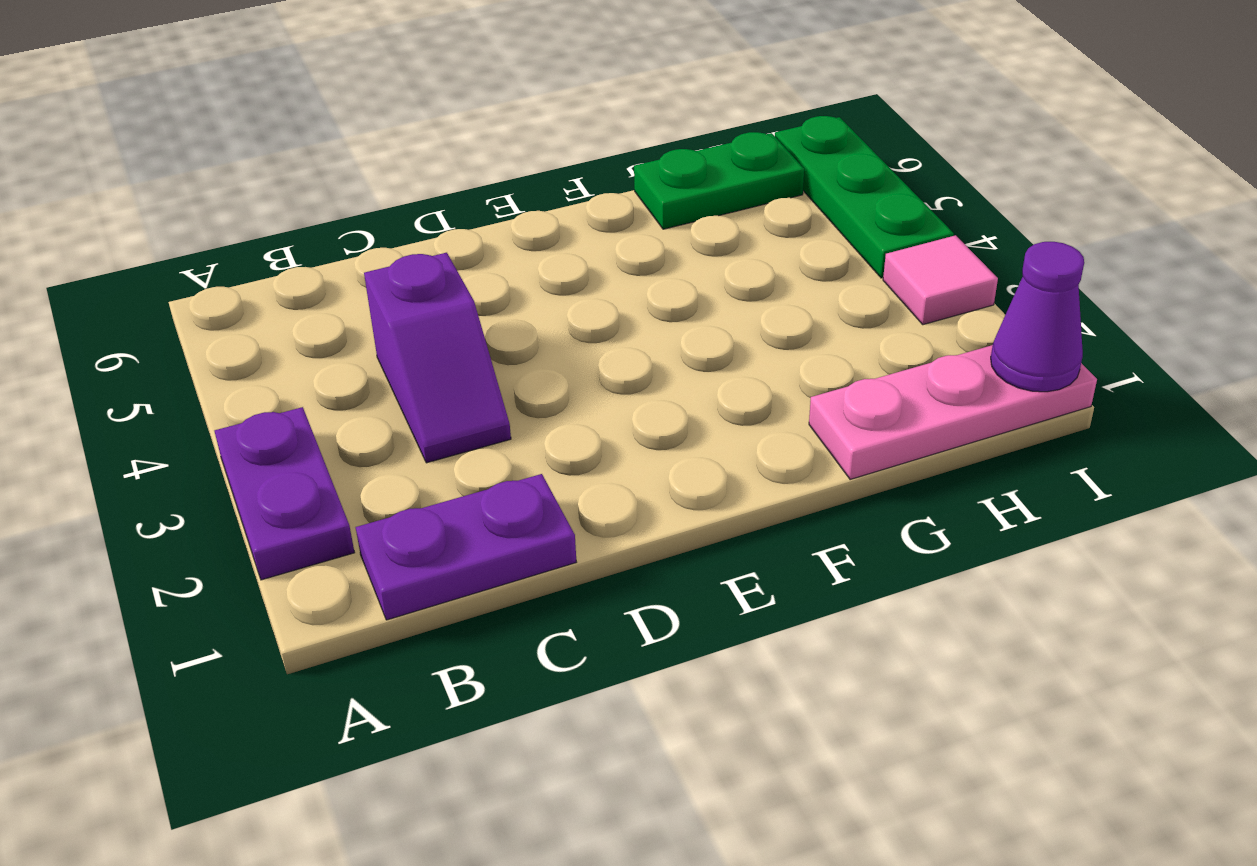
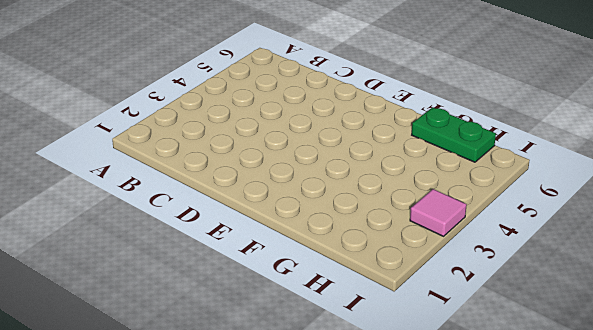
none -> purple plate A2:A3 level 1
none -> purple plate B1:C1 level 1

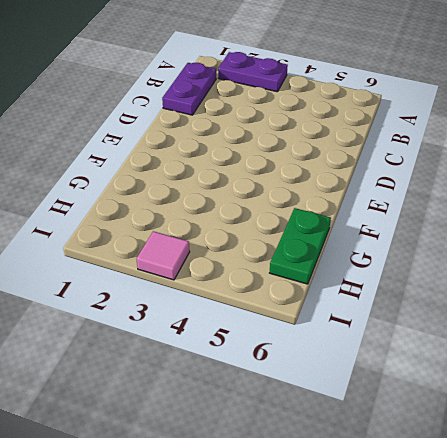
none -> purple slope C3:C4 level 1 top 4
none -> pink plate G1:I1 level 1

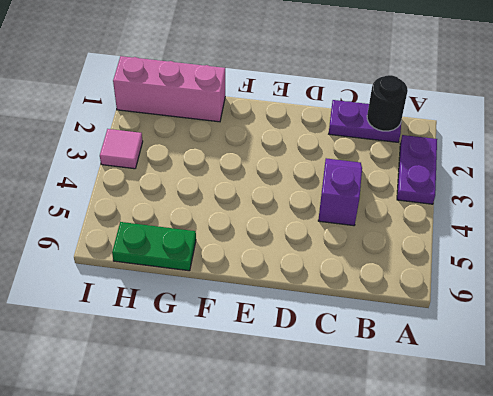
black round brick B1 level 2 -> none
pink brick G1:I1 level 1 -> pink plate G1:I1 level 1
none -> green plate I4:I6 level 1
none -> purple cone I1 level 2

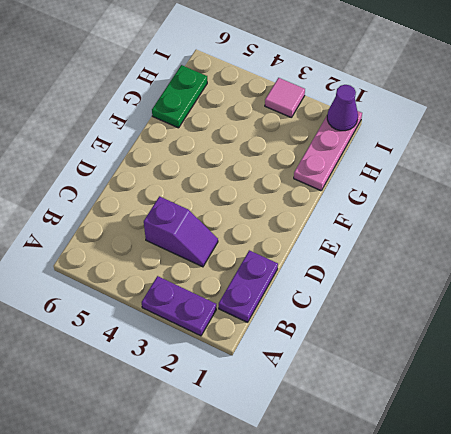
none -> green plate I4:I6 level 1

